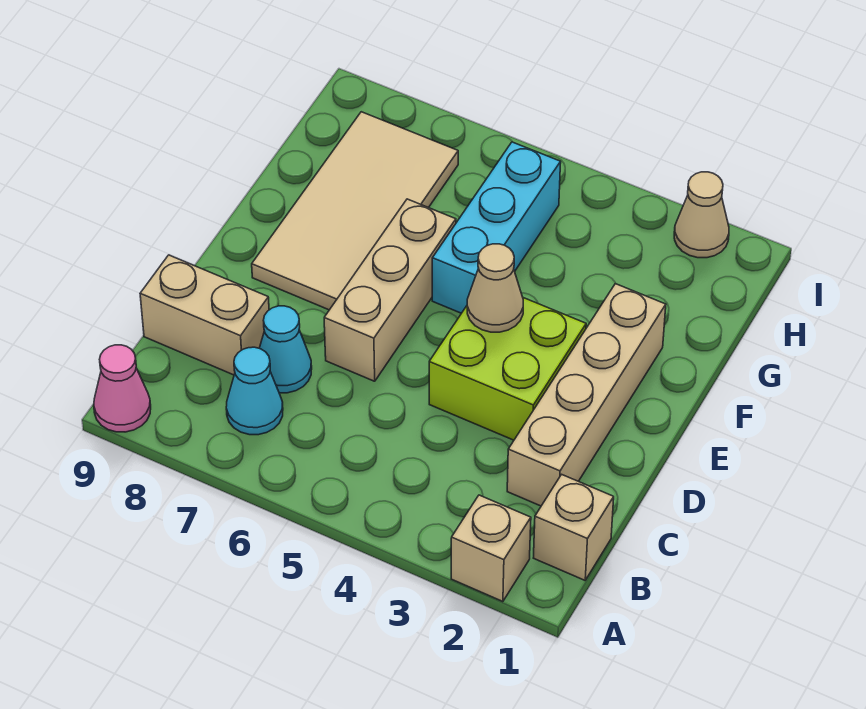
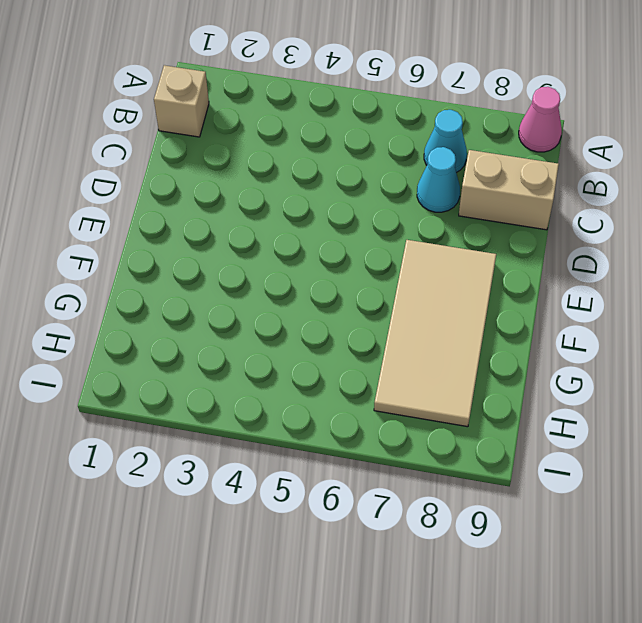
none -> tan brick A2 level 1
none -> tan brick C2:F2 level 1
none -> lime brick D3:E4 level 1

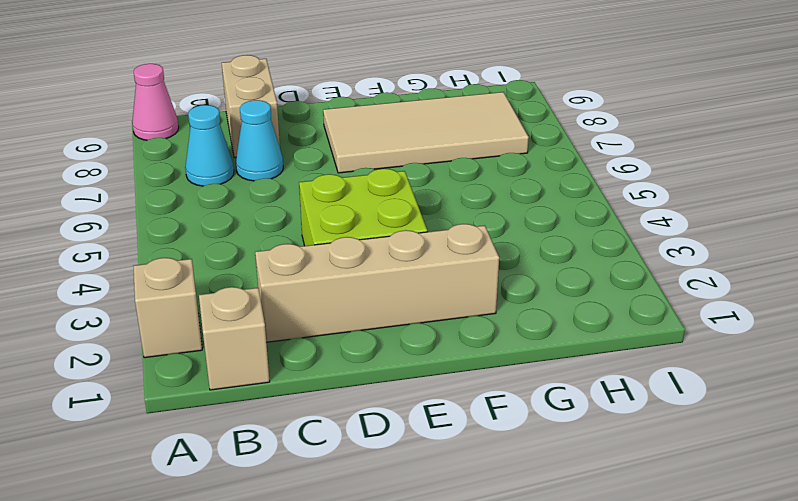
none -> tan brick D6:F6 level 1
none -> cyan brick F5:H5 level 1
none -> tan cone I2 level 1

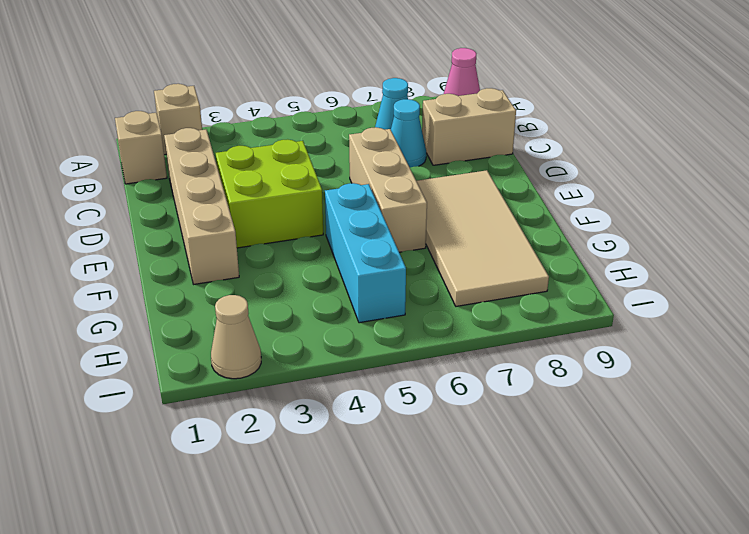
none -> tan cone E4 level 2

